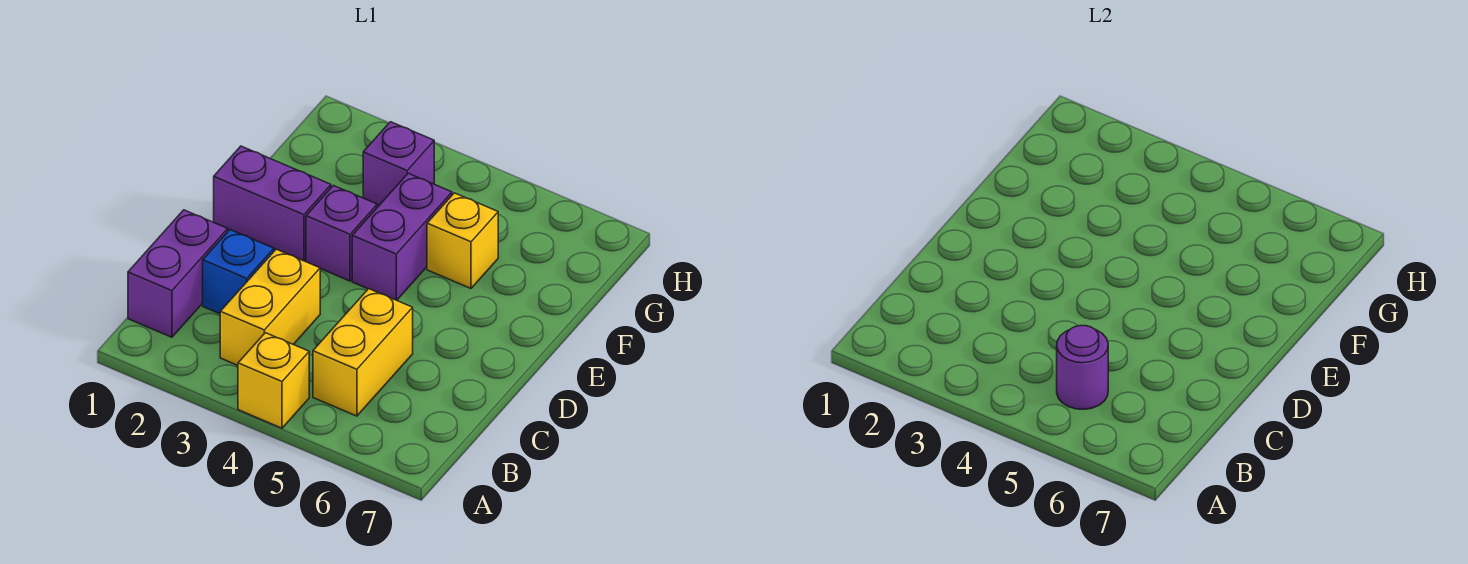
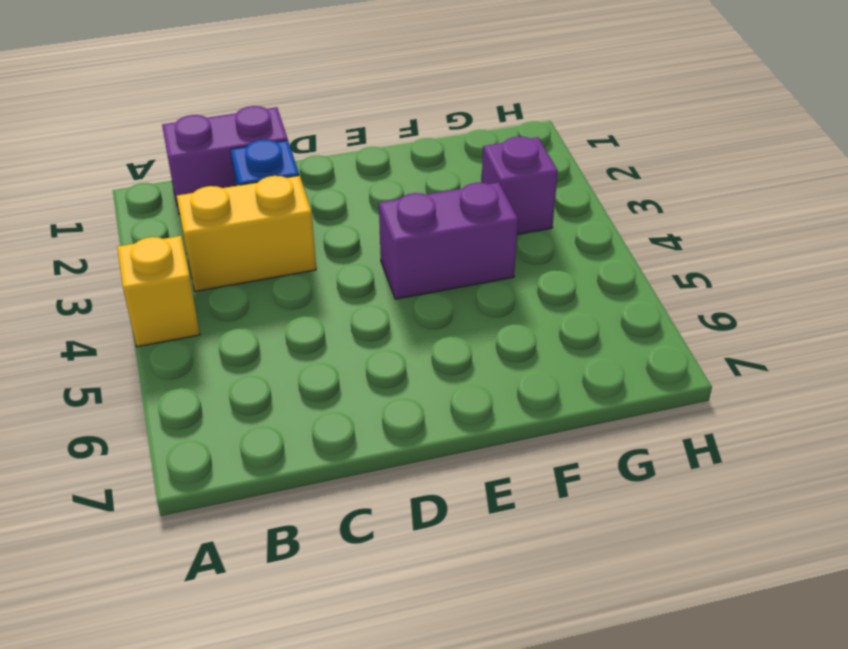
none -> yellow brick B5:C5 level 1
none -> purple brick E1:E2 level 1

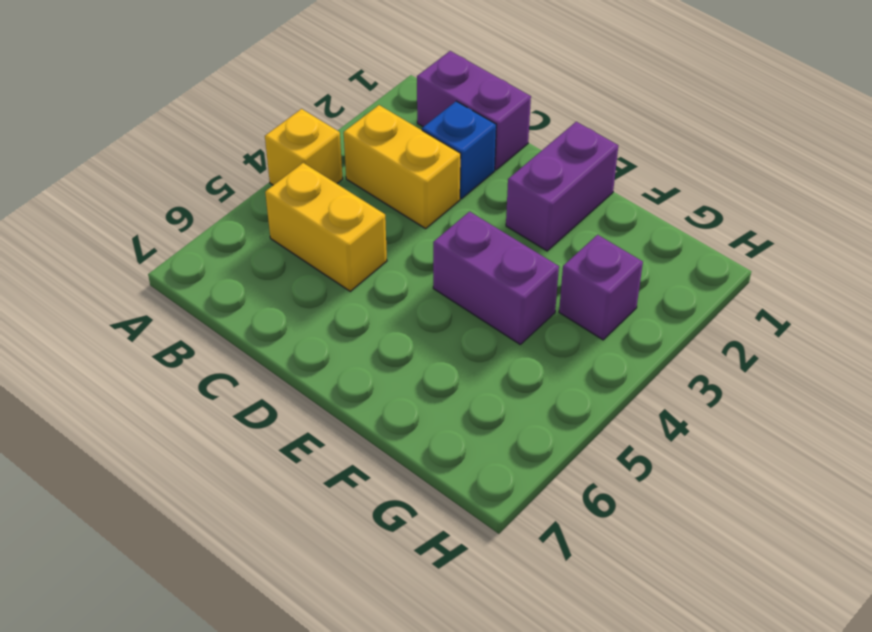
none -> purple brick E3 level 1
none -> yellow brick F5 level 1

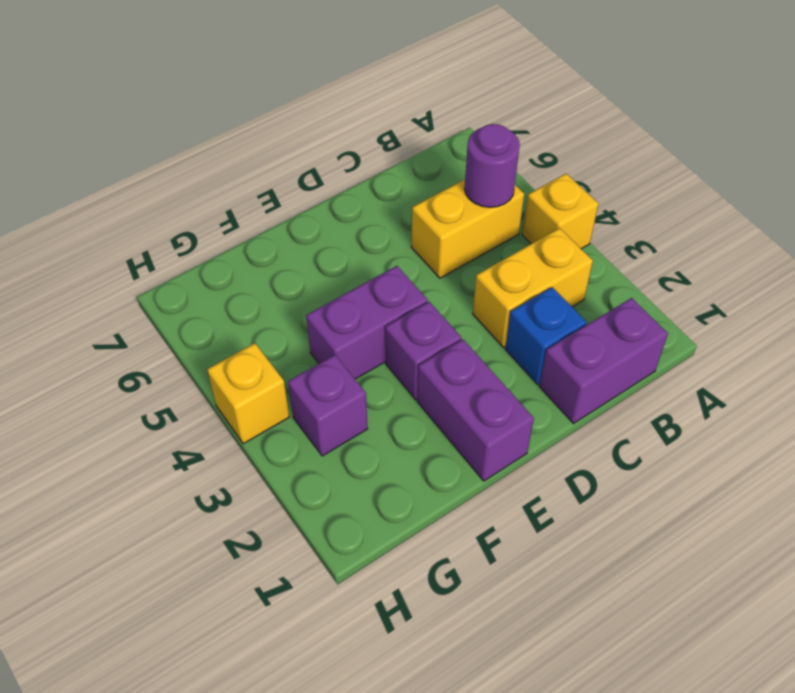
yellow brick H4 level 1 -> yellow brick F5 level 1

